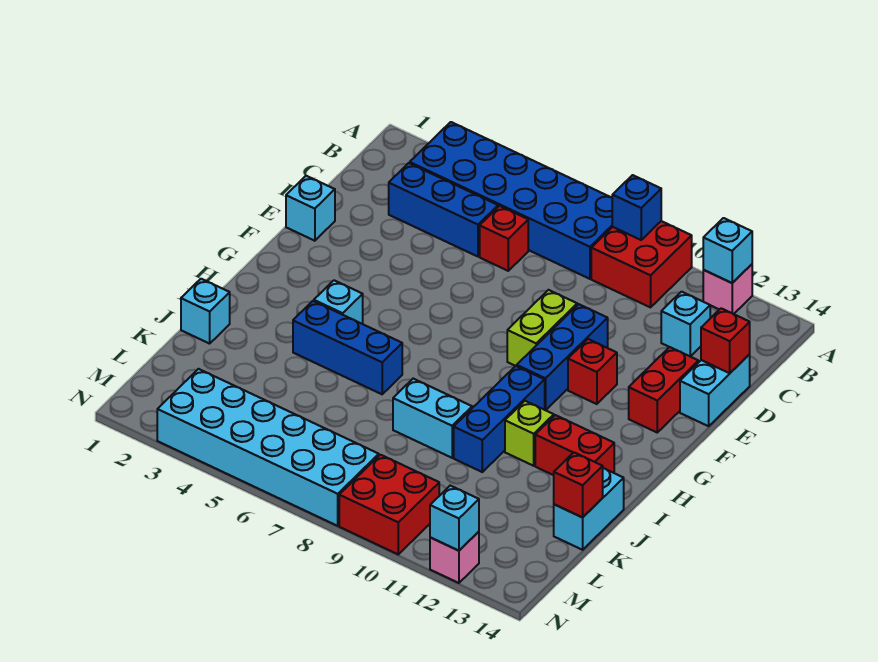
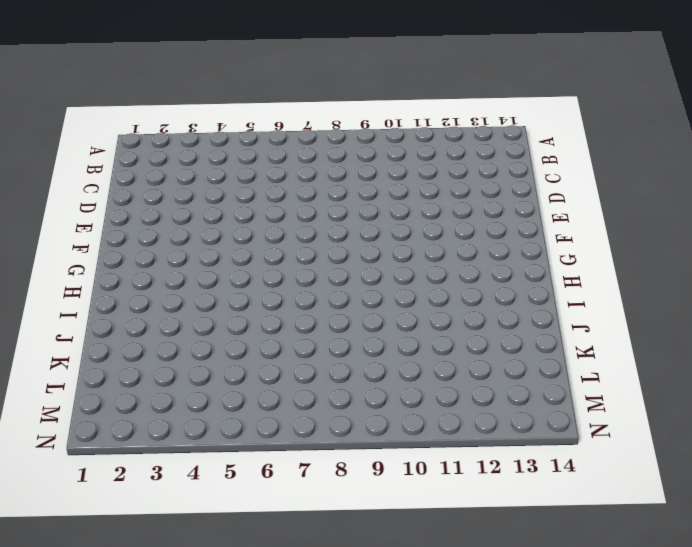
none -> blue brick A3:B8 level 1
none -> red brick A9:B10 level 1
none -> pink brick A12 level 1

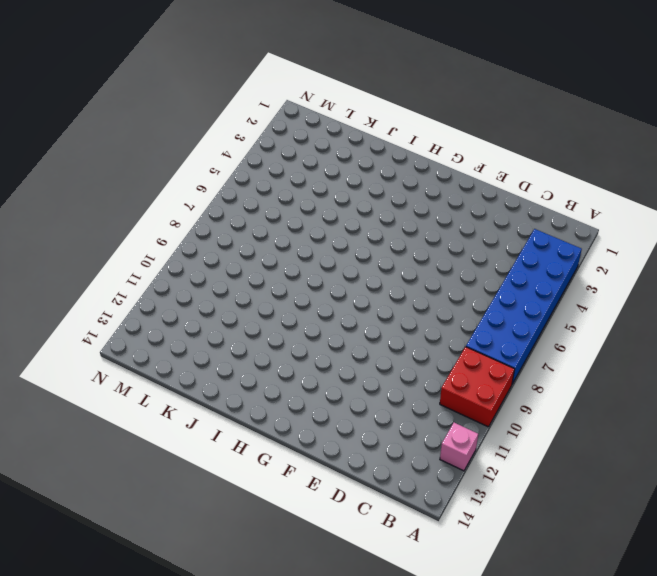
none -> blue brick C3:C5 level 1
none -> red brick C6 level 1
none -> cyan brick C12 level 1

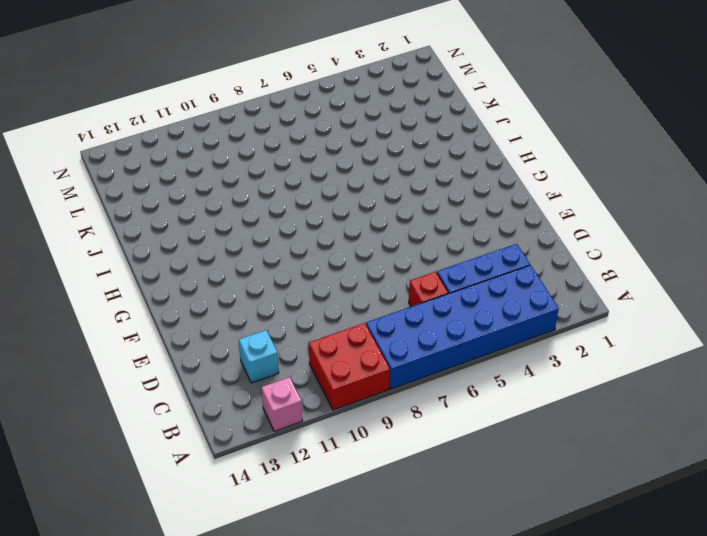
none -> cyan brick D14:E14 level 1
none -> cyan brick E1 level 1
none -> lime brick E9:F9 level 1

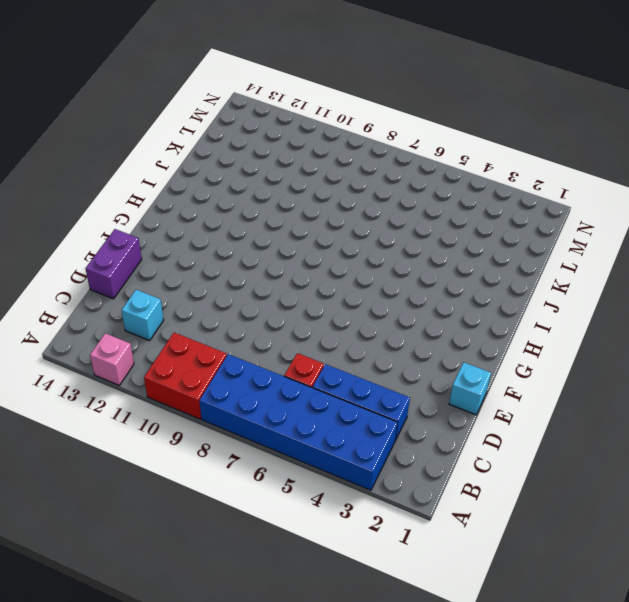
purple brick D14:E14 level 1 -> cyan brick D14:E14 level 1
none -> lime brick E9:F9 level 1
none -> blue brick E10:G10 level 1
none -> red brick E13:F13 level 1

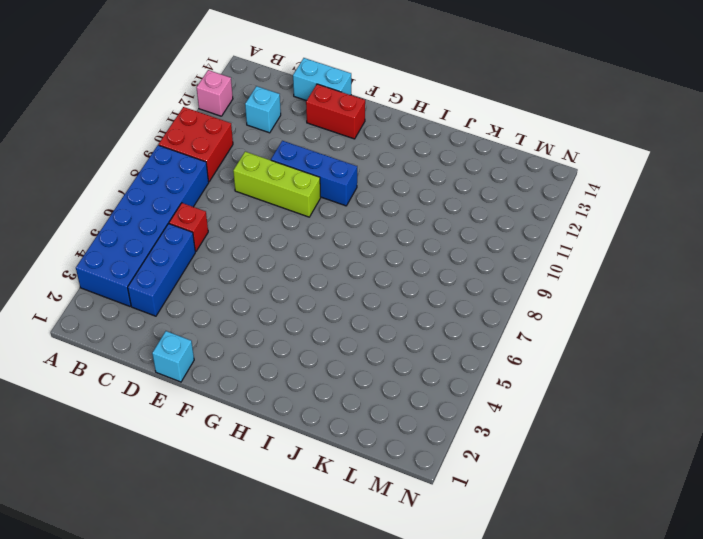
lime brick D9:F9 level 1 -> lime brick E9:F9 level 1
none -> red brick F11 level 1
none -> cyan brick H4 level 1
none -> blue brick H10:J10 level 1

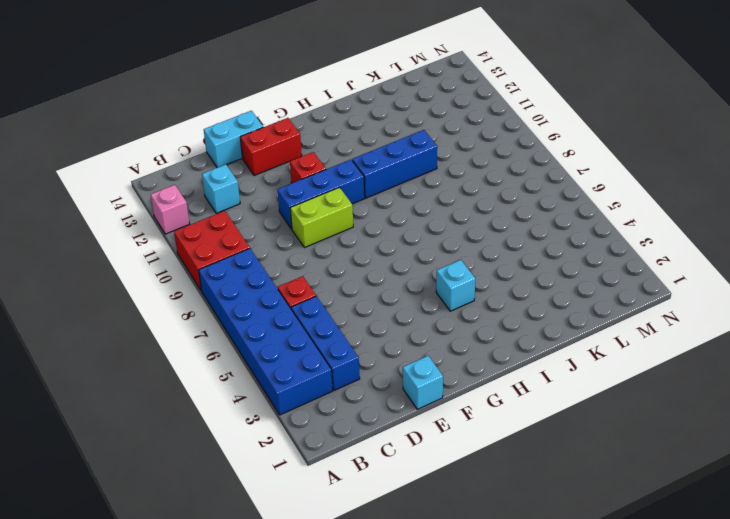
none -> blue brick I4:I6 level 1
none -> lime brick I11 level 1
none -> red brick I12:I13 level 1

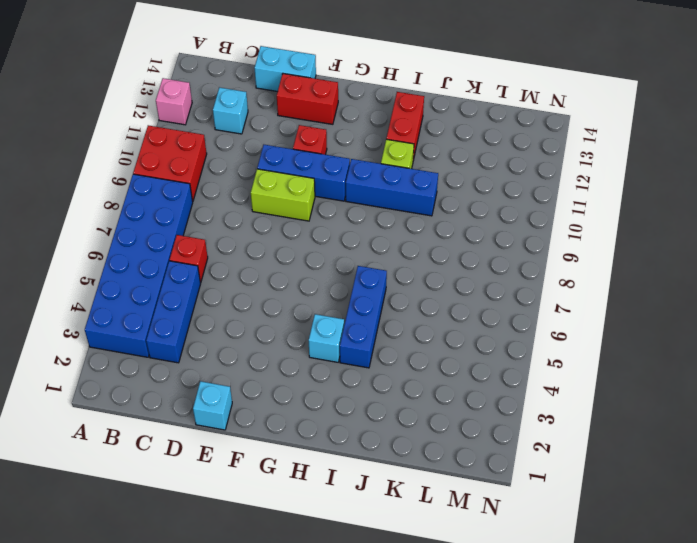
none -> cyan brick J1 level 1
none -> cyan brick J8:J9 level 1
none -> cyan brick J14:K14 level 1

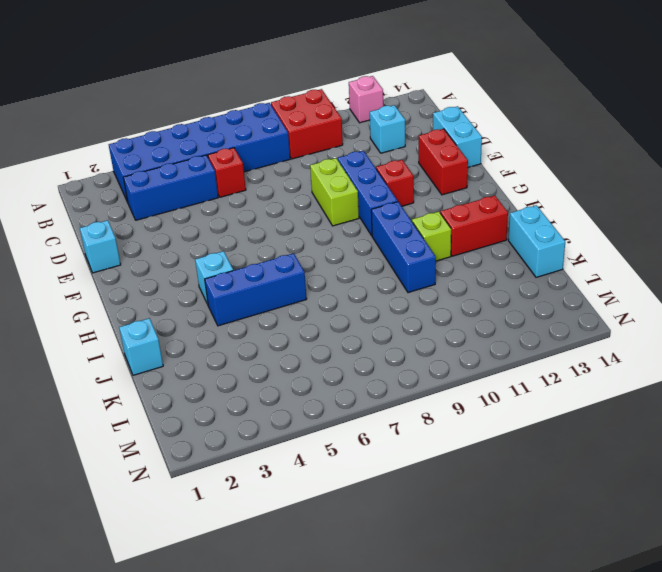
none -> cyan brick J8:J9 level 1
none -> cyan brick M3:N8 level 1
none -> red brick M9:N10 level 1

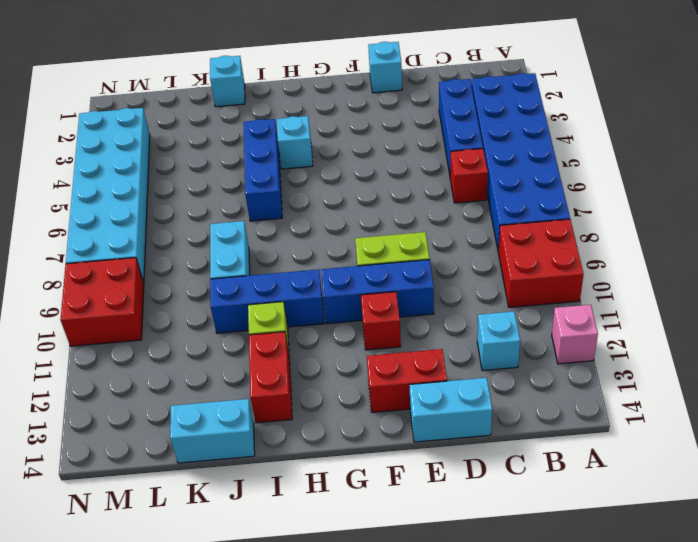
none -> pink brick N12 level 1
none -> blue brick A9 level 2
none -> cyan brick A12 level 2

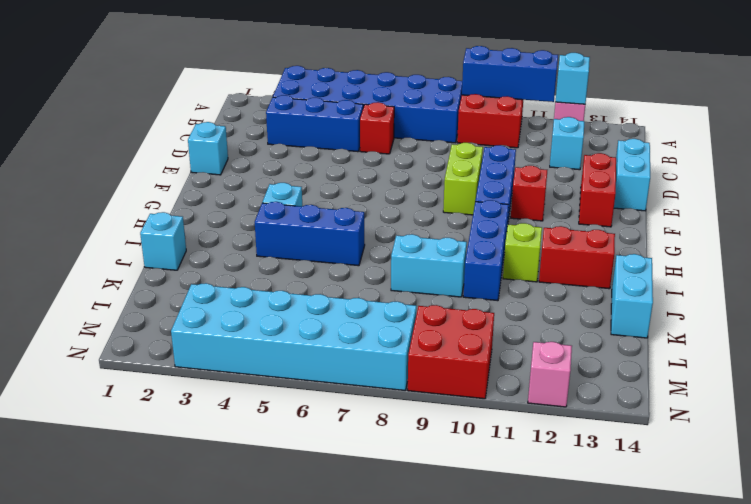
blue brick A9:A11 level 2 -> blue brick A9 level 2
none -> red brick D14 level 2
none -> red brick K14 level 2
none -> cyan brick N12 level 2

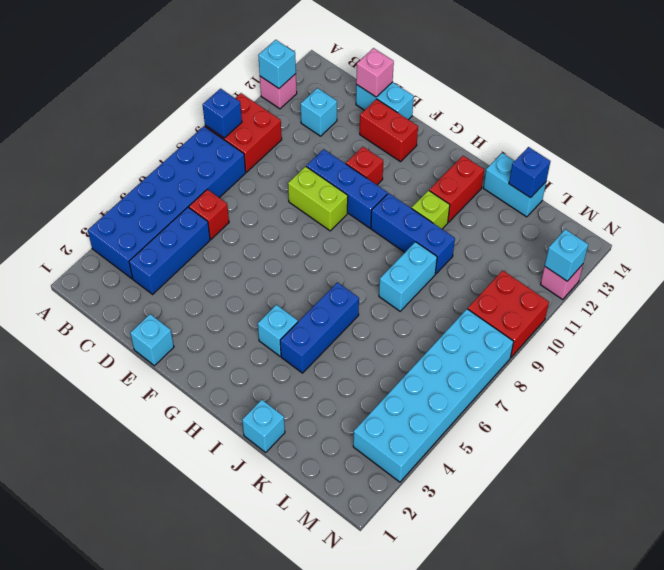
pink brick D14 level 2 -> red brick D14 level 2
blue brick K14 level 2 -> red brick K14 level 2

